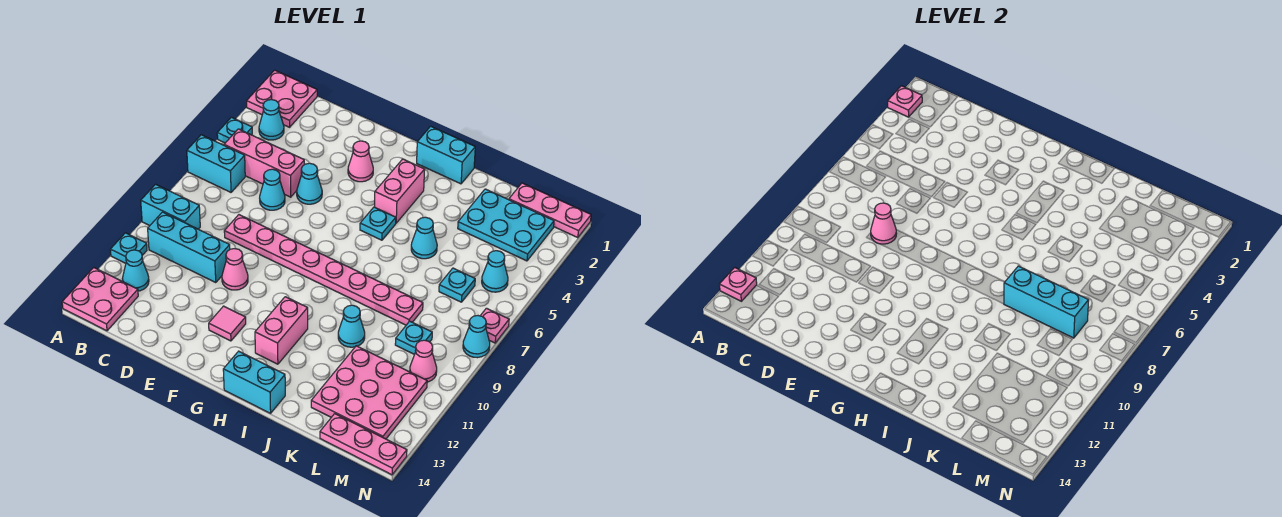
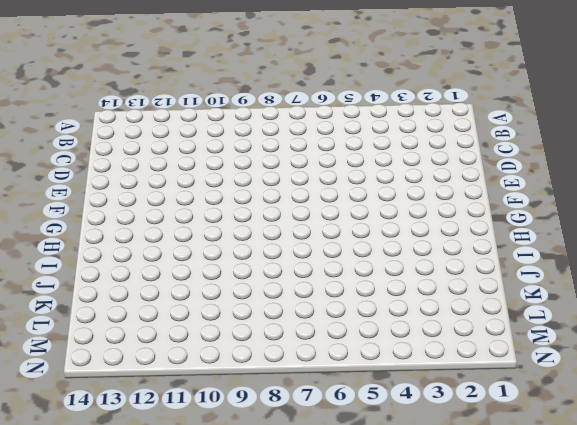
none -> pink plate A1:B2 level 1
none -> cyan plate A4 level 1
none -> cyan brick A6:B6 level 1
none -> cyan brick A9:B9 level 1

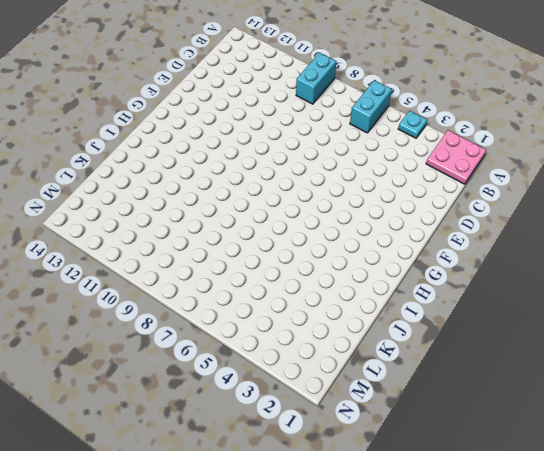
none -> cyan plate A11 level 1
none -> pink plate A13:B14 level 1
none -> cyan cone B3 level 1
none -> pink brick B5:D5 level 1

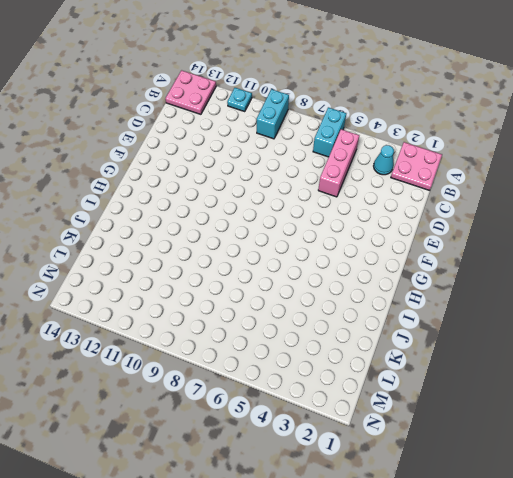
none -> cyan plate A4 level 1
none -> cyan brick B10:D10 level 1
none -> cyan cone B12 level 1
none -> cyan cone D6 level 1

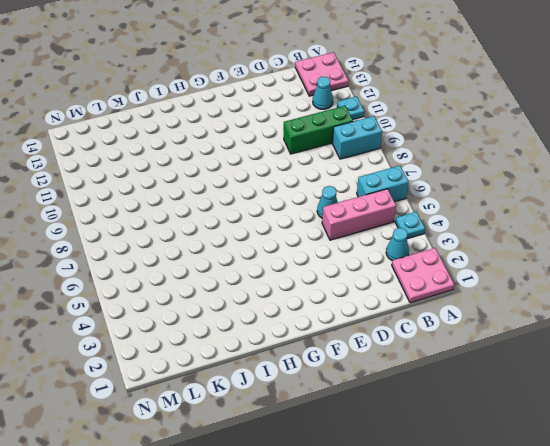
green brick B10:D10 level 1 -> cyan brick B10:D10 level 1
none -> pink plate D8:K8 level 1
none -> cyan cone E5 level 1
none -> pink cone E10 level 1
none -> pink cone F3 level 1

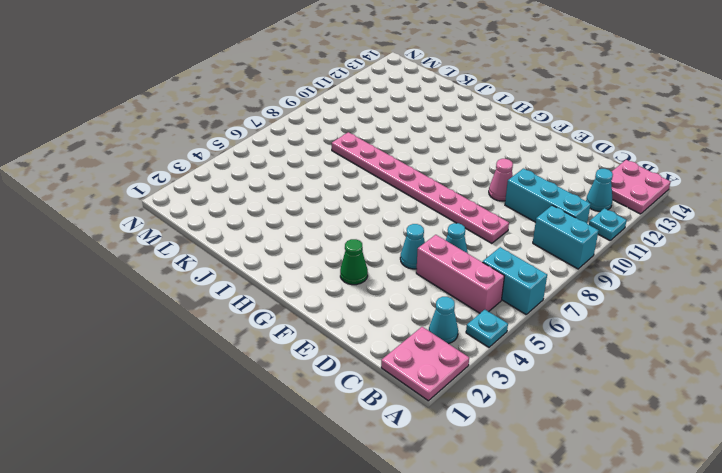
green cone F3 level 1 -> pink cone F3 level 1
none -> pink tile F12 level 1
none -> cyan brick H1:I1 level 1
none -> pink brick H3:H4 level 1
none -> cyan plate H5 level 1

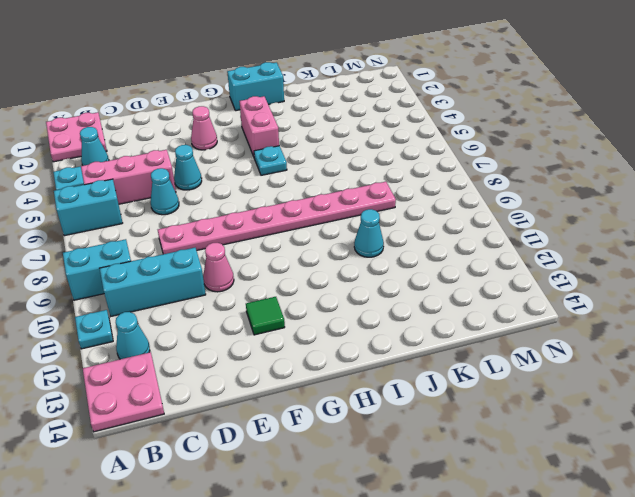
green tile F12 level 1 -> pink tile F12 level 1
none -> pink brick H11:H12 level 1
none -> cyan brick H14:I14 level 1
none -> cyan cone J5 level 1
none -> cyan plate K2:M3 level 1

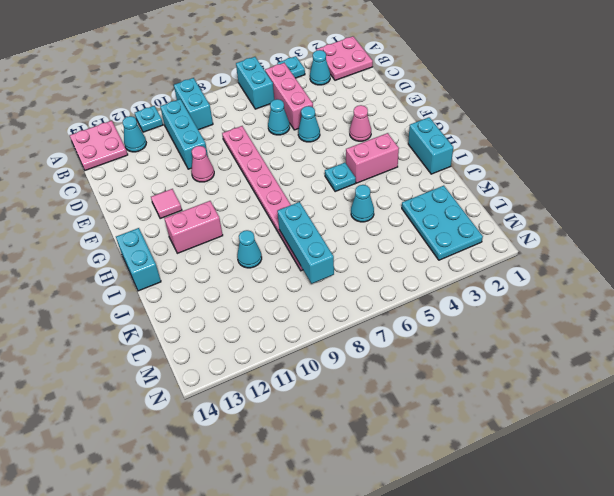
none -> pink plate K11:M13 level 1
none -> pink plate L1:N1 level 1
none -> cyan plate L6 level 1
none -> cyan plate L9 level 1

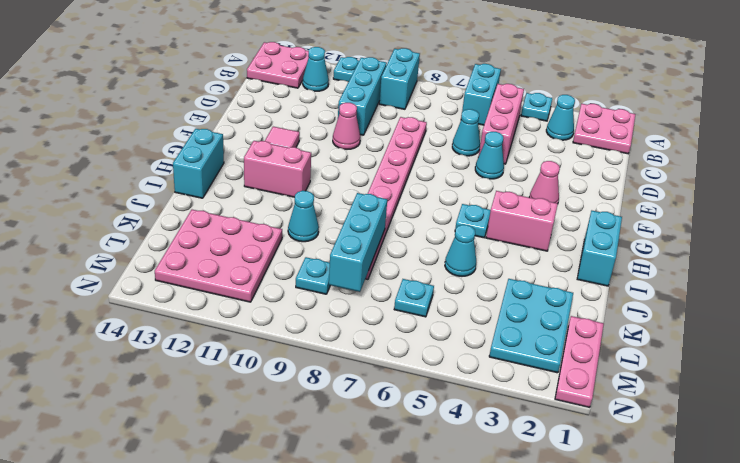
none -> pink plate L14:N14 level 1
none -> cyan cone M5 level 1
none -> pink cone M10 level 1
none -> pink plate N7 level 1

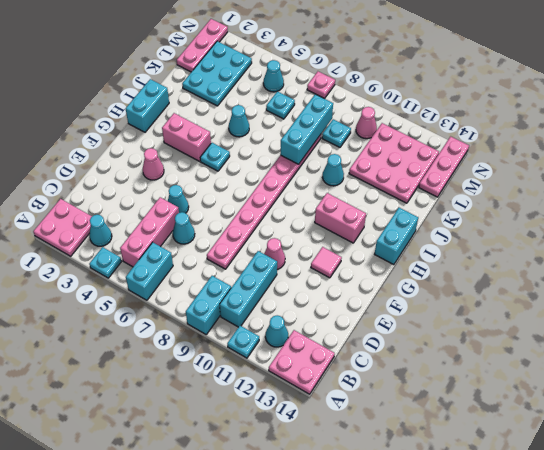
none -> cyan cone N8 level 1
none -> pink plate A2 level 2
none -> pink plate A13 level 2
none -> pink cone D8 level 2

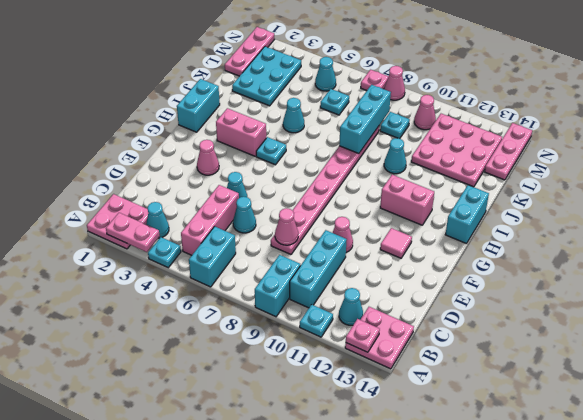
pink plate A2:A3 level 2 -> pink plate A2 level 2
pink cone N8 level 1 -> cyan cone N8 level 1

